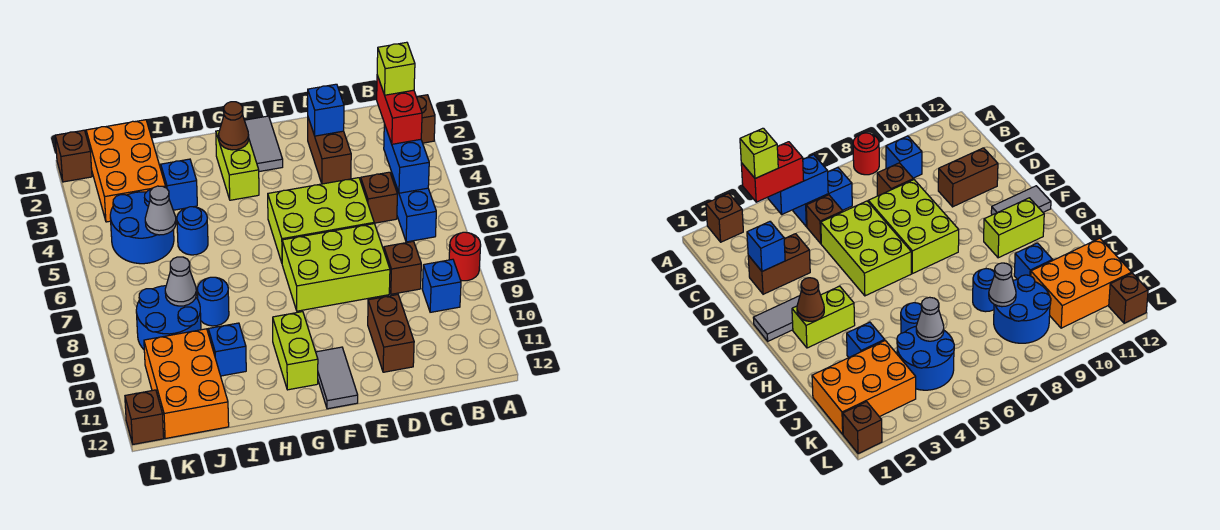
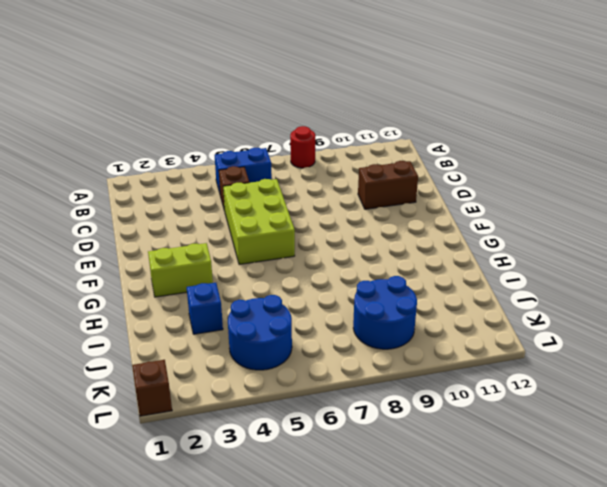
none -> brown brick A2 level 1
none -> blue brick B9 level 1
none -> brown brick C8 level 1
none -> brown brick D2:D3 level 1

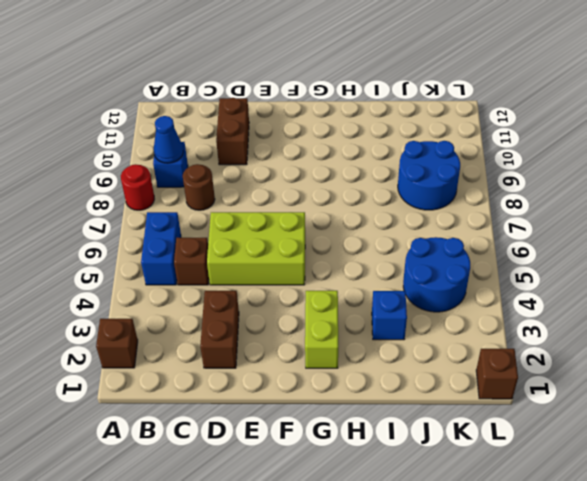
blue cone B9 level 2 -> none
brown round brick C8 level 1 -> brown brick C8 level 1
none -> lime brick D7:F8 level 1
none -> grey tile F1:F2 level 1
none -> grey tile F11:F12 level 1
none -> lime brick G10:G11 level 1

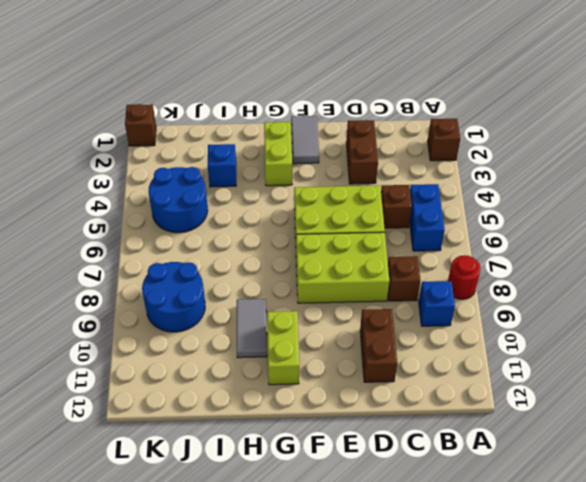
grey tile H9:H10 level 1 -> grey tile F11:F12 level 1
none -> blue round brick I5 level 1
none -> blue round brick I8 level 1
none -> blue brick I10 level 1
none -> orange brick J1:K3 level 1

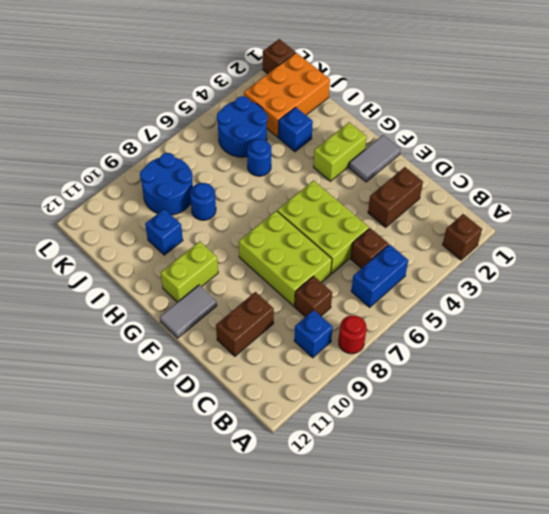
none -> orange brick J10:K12 level 1
none -> brown brick L12 level 1
none -> blue brick B4:B5 level 2
none -> blue brick D2 level 2

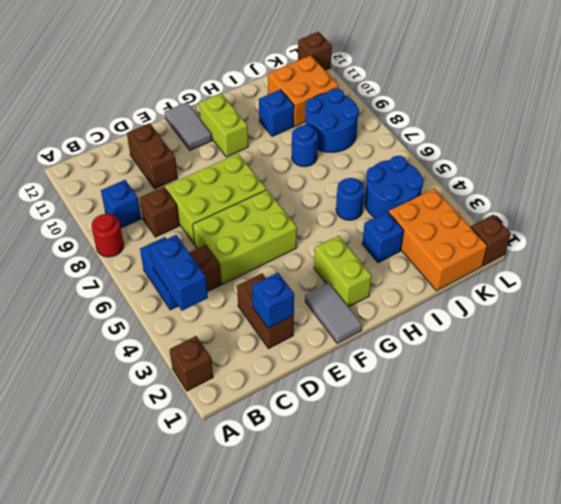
orange brick J10:K11 level 1 -> orange brick J10:K12 level 1
none -> brown cone G2 level 2
none -> grey cone J5 level 2
none -> grey cone J8 level 2
none -> red brick B3:B4 level 3

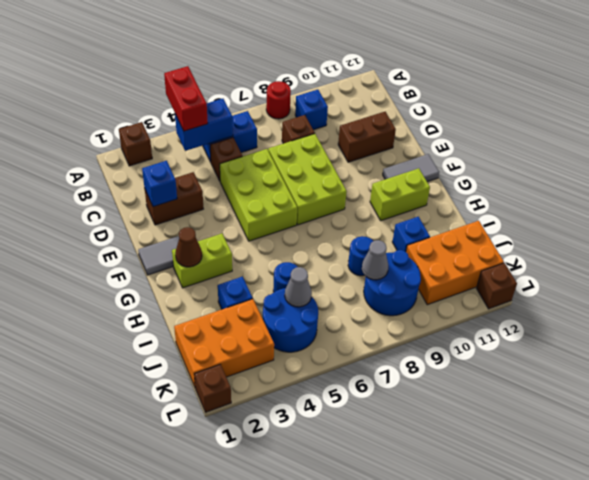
red brick A4:B4 level 3 -> red brick B3:B4 level 3
none -> lime brick B3 level 4

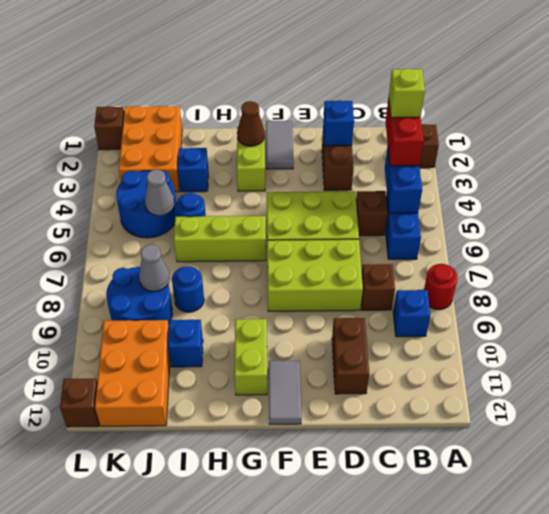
lime brick G6:I6 level 1 -> none

